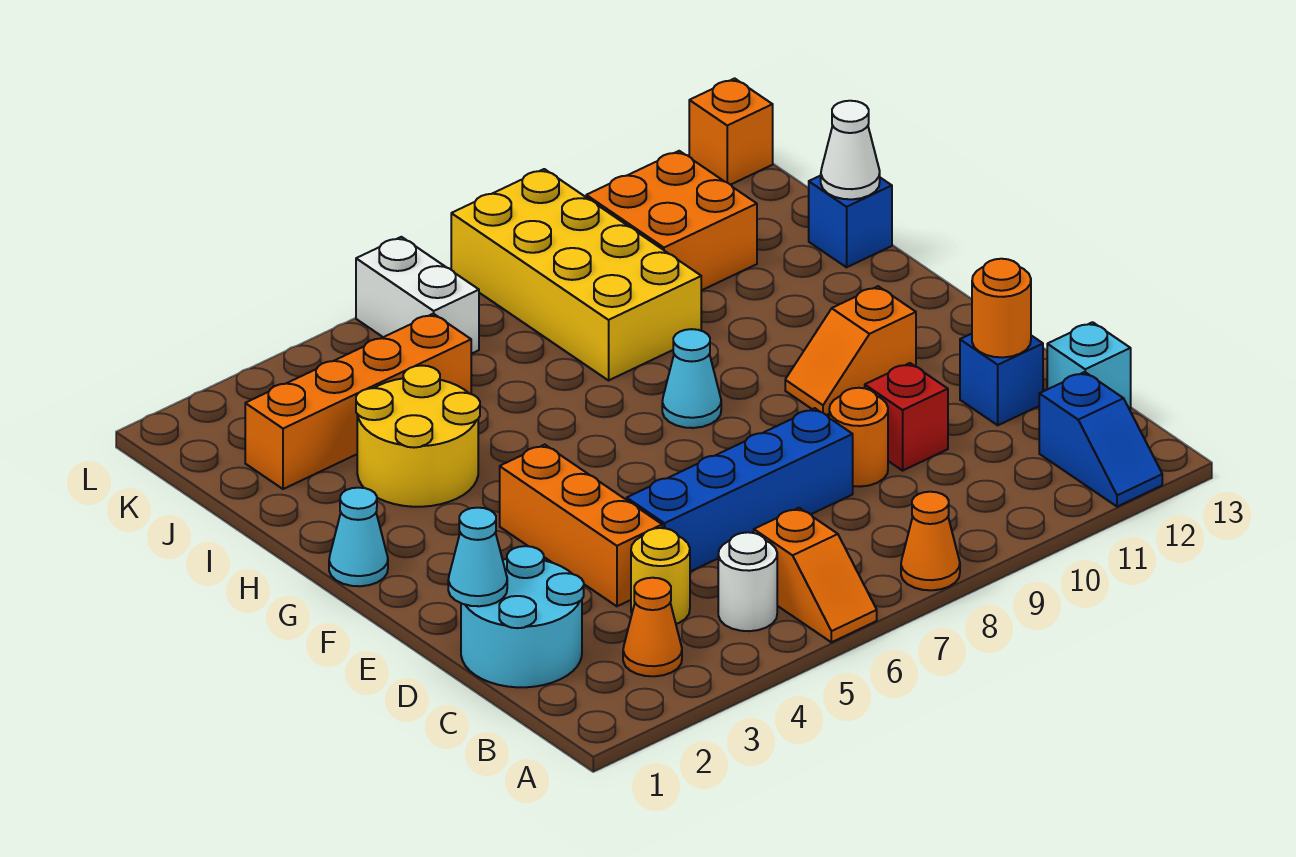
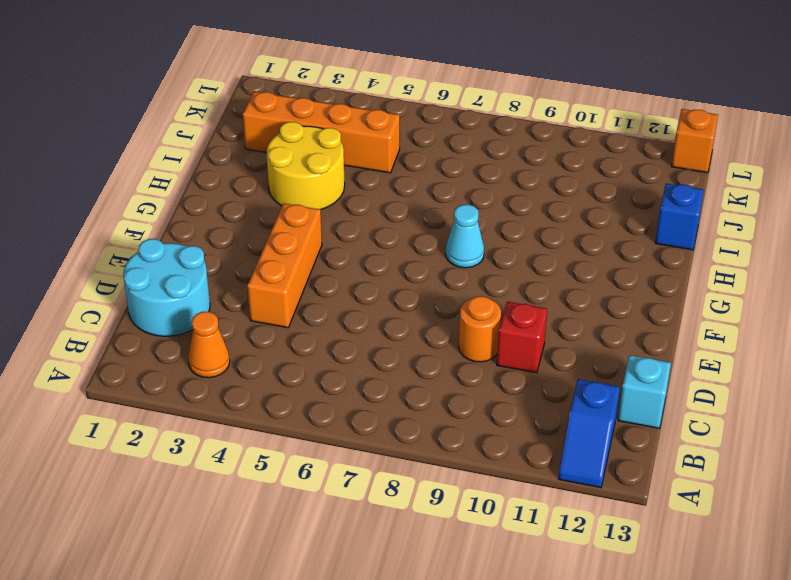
none -> orange slope A6:B6 level 1 top B
none -> orange cone A8 level 1
none -> white round brick B5 level 1

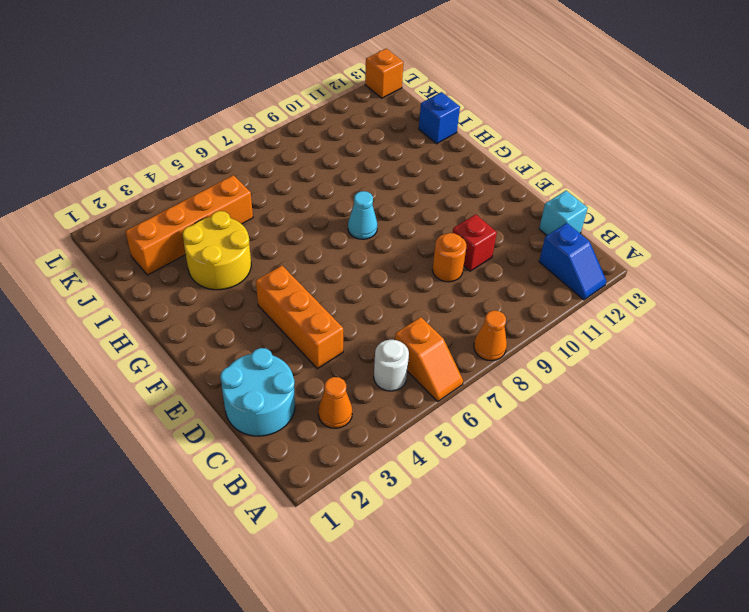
none -> yellow round brick C4 level 1
none -> blue brick D5:D8 level 1
none -> blue brick D12 level 1

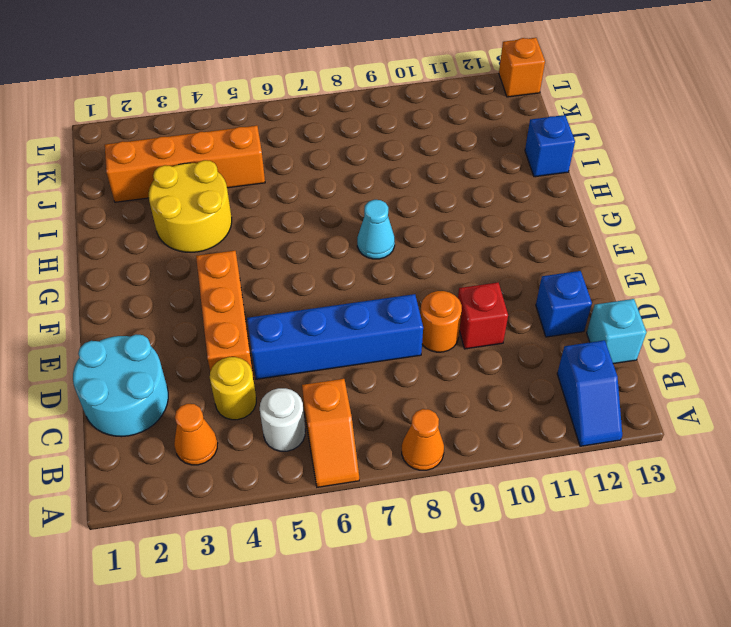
none -> orange slope F10:F11 level 1 top 11
none -> cyan cone G1 level 1
none -> yellow brick I8:L9 level 1

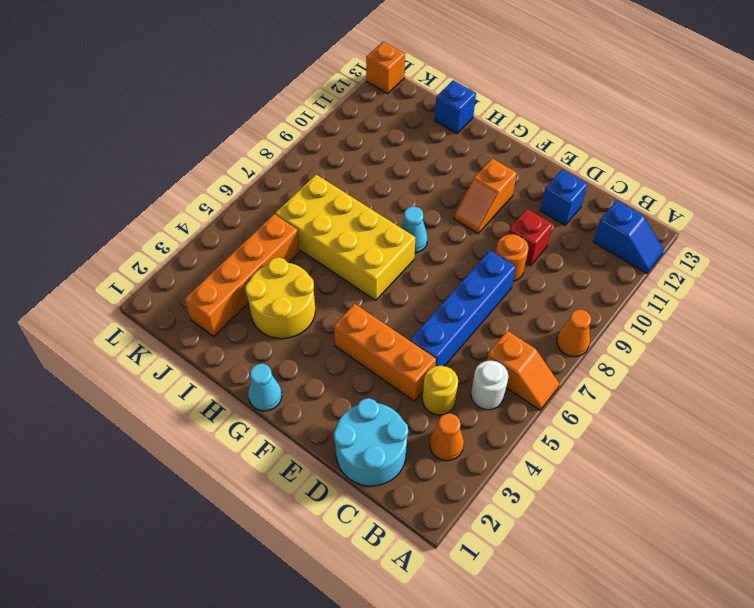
yellow brick G6:J7 level 1 -> yellow brick I8:L9 level 1
none -> cyan brick C13 level 1
none -> orange brick J10:K11 level 1
none -> white brick K6:L6 level 1

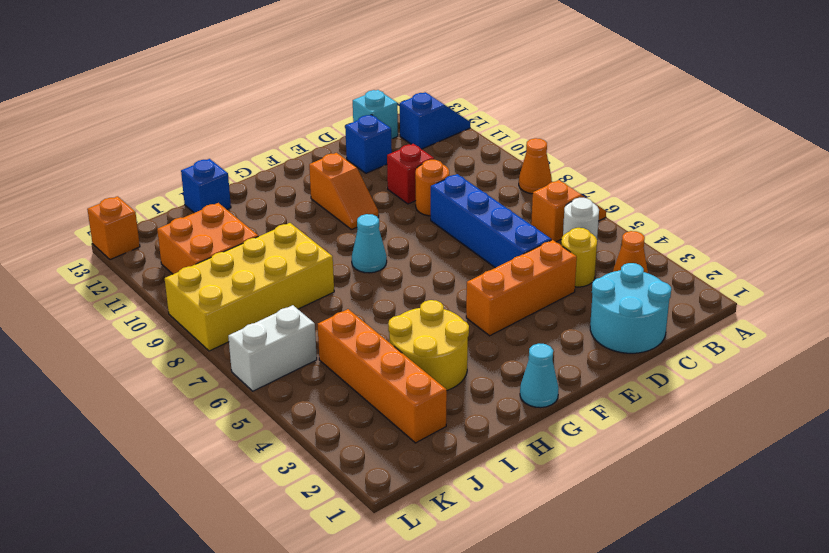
none -> cyan cone D1 level 2
none -> orange round brick D12 level 2
none -> white cone I13 level 2

